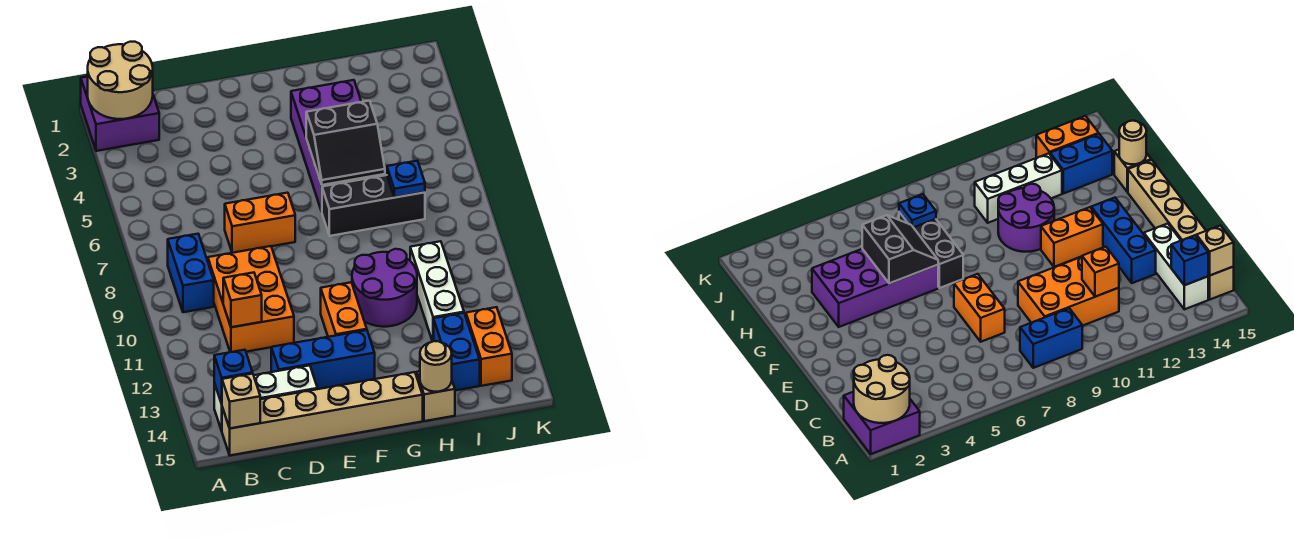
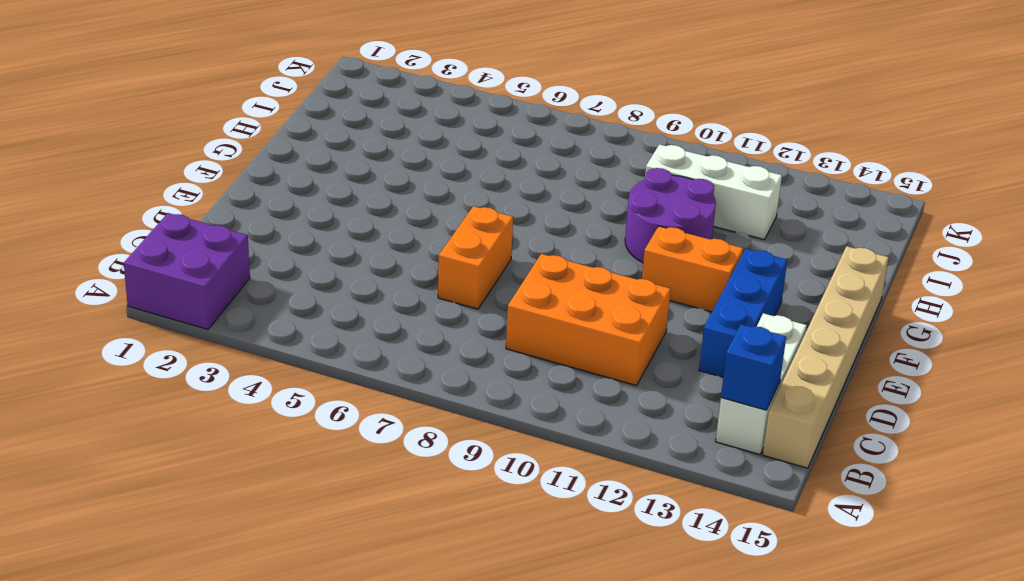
none -> blue brick B8:B9 level 1
none -> purple brick G3:H6 level 1
none -> black brick G7:I7 level 1

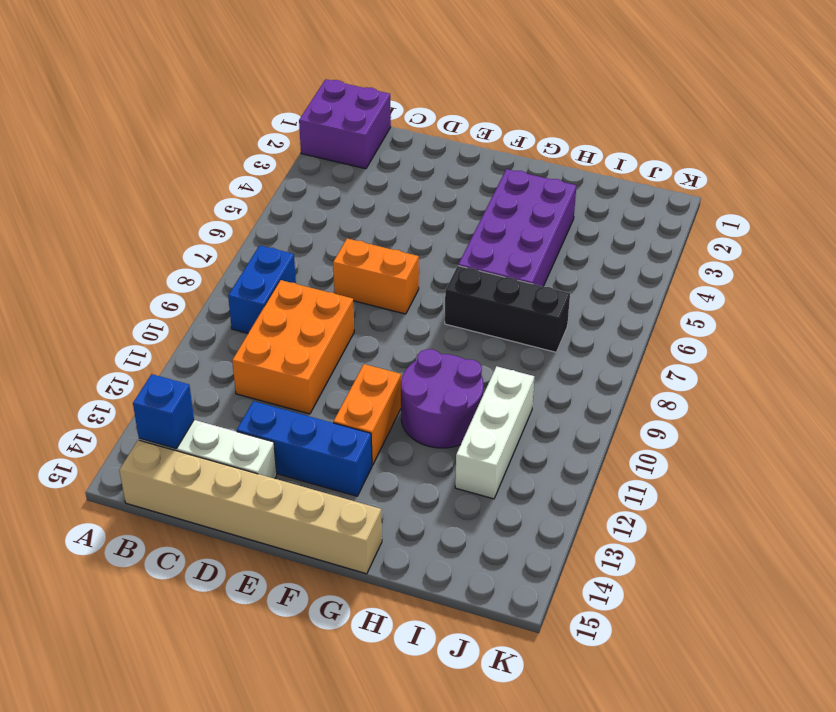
none -> tan brick H15 level 1
none -> blue brick I13:I14 level 1
none -> orange brick J13:J14 level 1

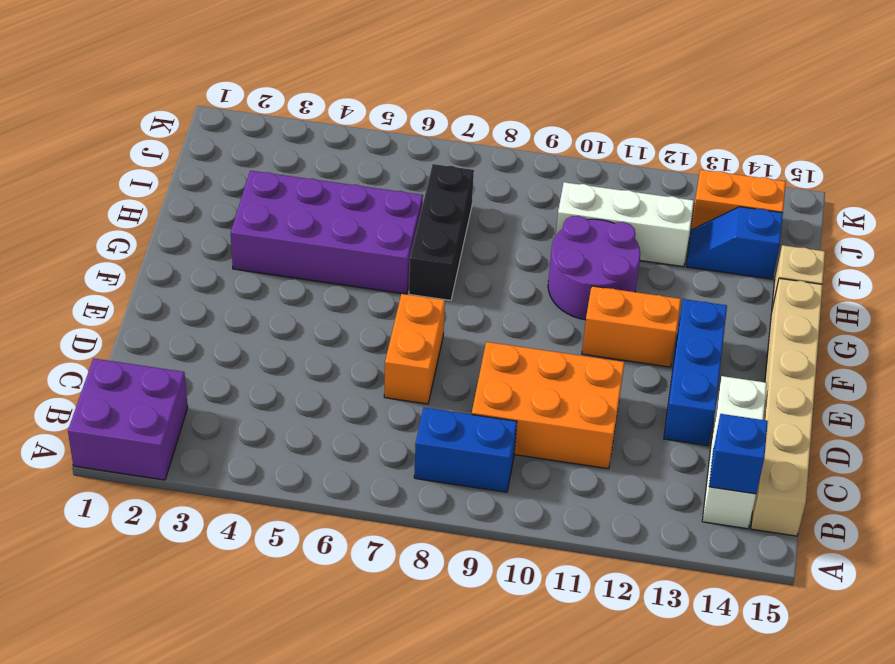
blue slope I13:I14 level 1 top 14 -> blue brick I13:I14 level 1
none -> tan round brick A1:B2 level 2
none -> tan brick B15 level 2
none -> orange brick C11 level 2

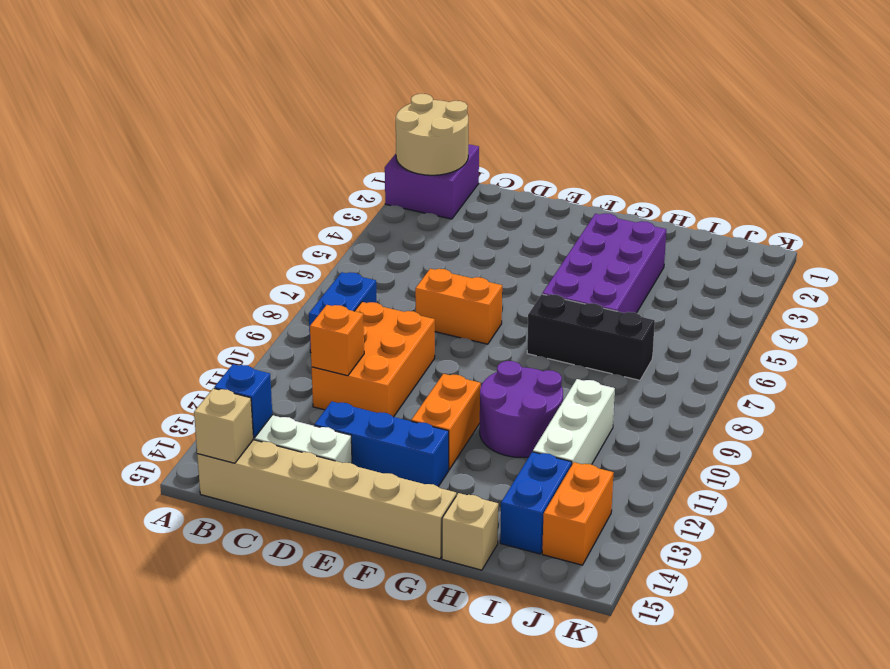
none -> black slope G5:H6 level 2 top 5
none -> tan round brick H15 level 2
none -> blue plate I7 level 2

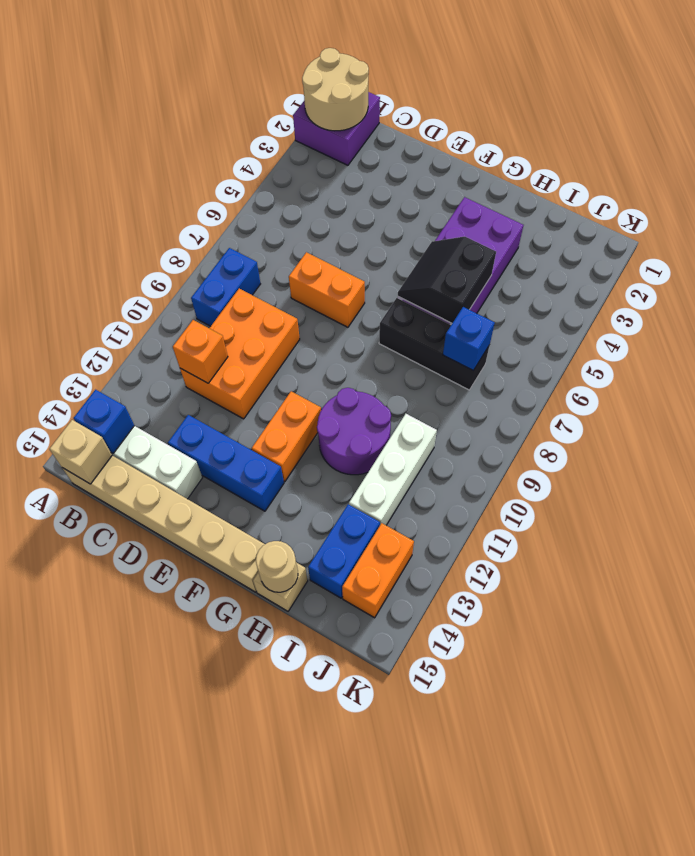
black slope G5:H6 level 2 top H -> black slope G5:H6 level 2 top 5
blue brick I7 level 2 -> blue plate I7 level 2

